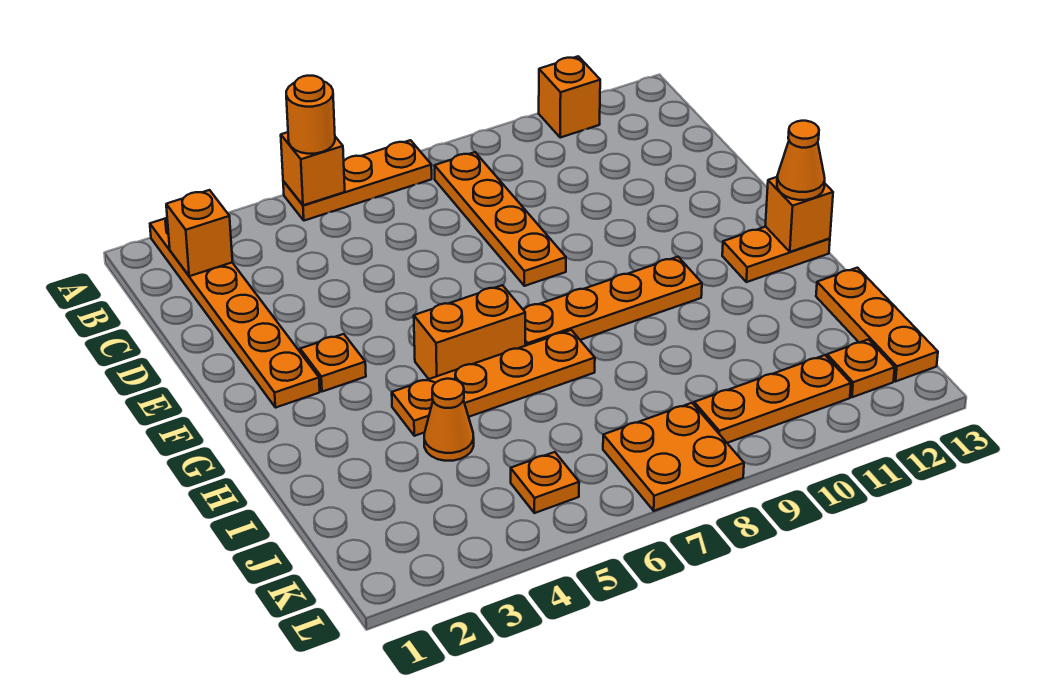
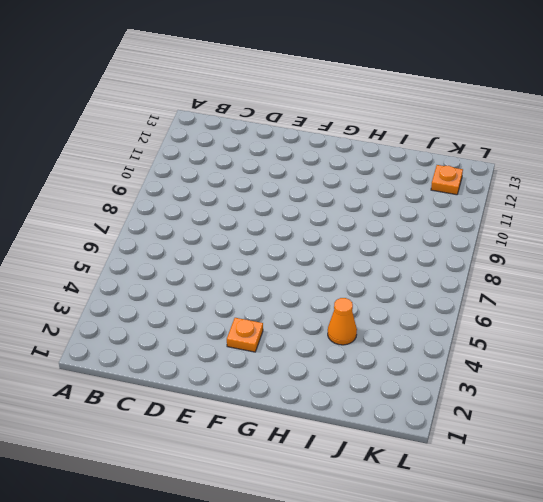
none -> orange plate A2:F2 level 1
none -> orange plate A5:A7 level 1
none -> orange brick A11 level 1

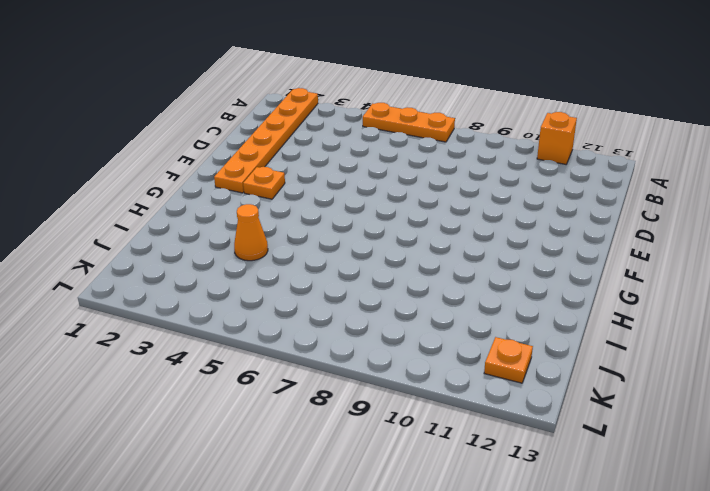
none -> orange plate B8:E8 level 1
none -> orange brick G5:G6 level 1
none -> orange plate G7:G10 level 1

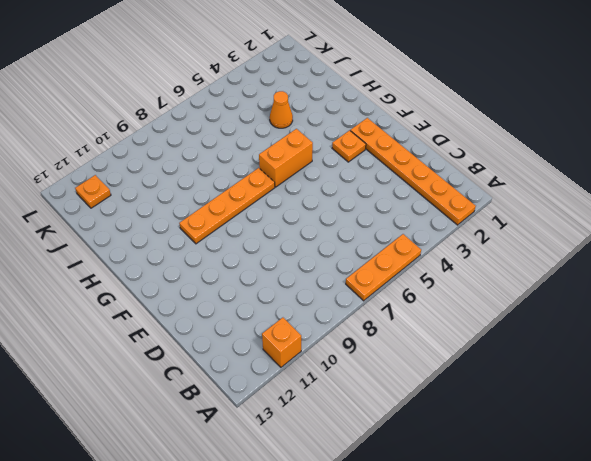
none -> orange plate B8:E8 level 1
none -> orange plate G12:G13 level 1
none -> orange plate H4:H7 level 1

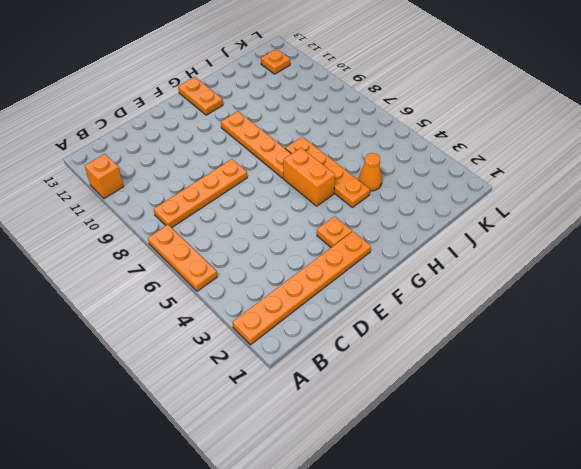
none -> orange plate I13:K13 level 1
none -> orange plate K5 level 1
none -> orange plate K7:L8 level 1

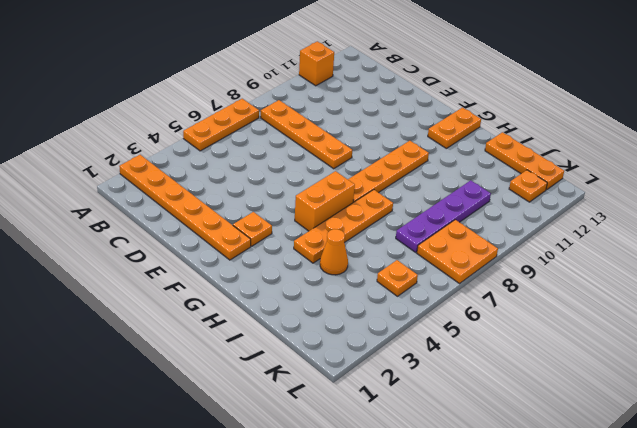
purple plate J7:J10 level 1 -> none
none -> orange plate K9:K11 level 1
none -> orange brick A5 level 2
none -> orange brick B2 level 2

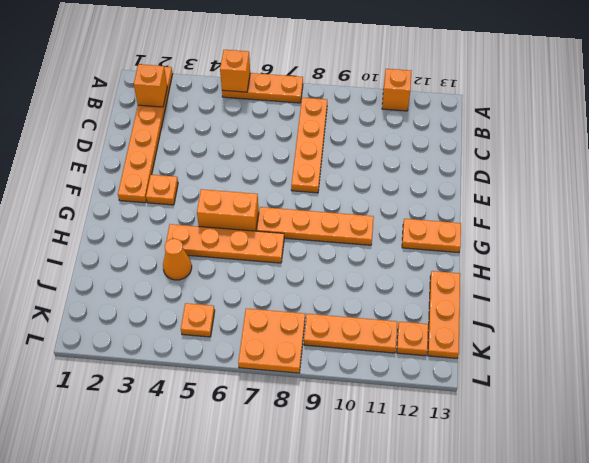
none -> orange brick G13 level 2
none -> orange round brick A5 level 3
none -> orange cone G13 level 3

